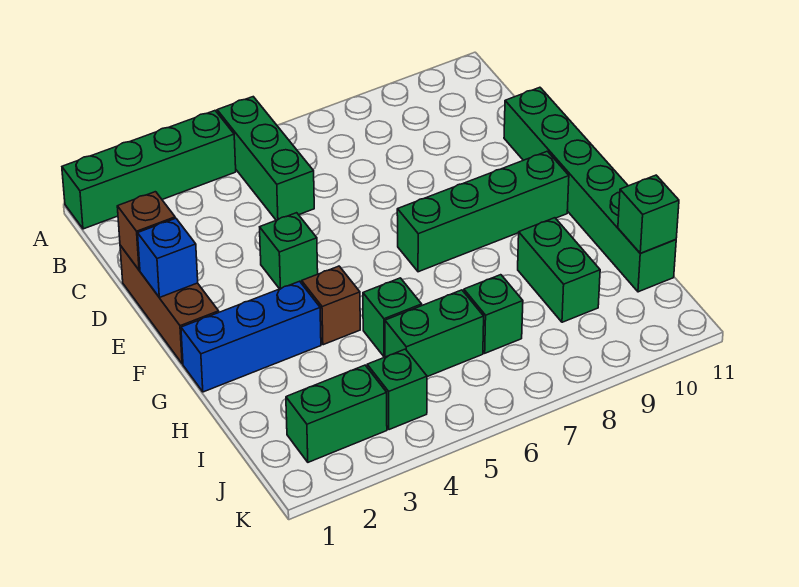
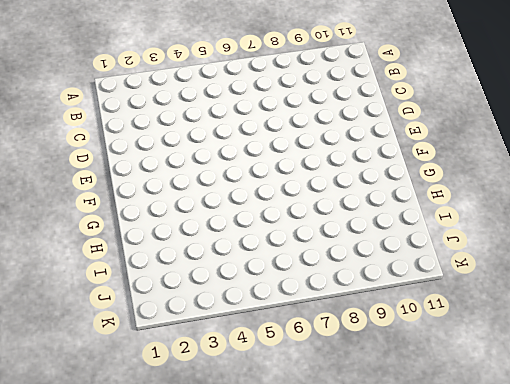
none -> green brick A1:A4 level 1
none -> green brick A5:C5 level 1
none -> brown brick D1:F1 level 1

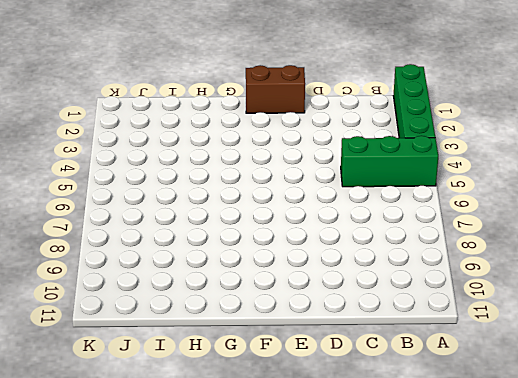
brown brick E1:F1 level 1 -> brown brick D1:F1 level 1
none -> green brick D11:I11 level 1
none -> green brick E4 level 1
none -> green brick F7:F10 level 1

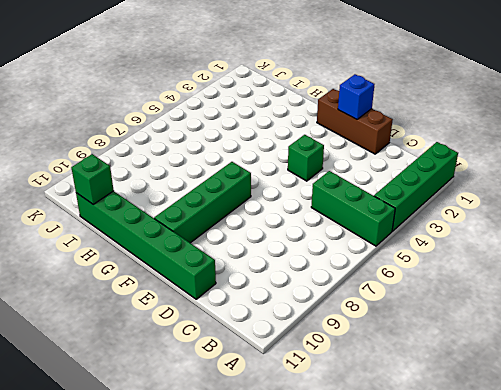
none -> blue brick G1:G3 level 1
none -> brown brick G4 level 1
none -> green brick H5 level 1

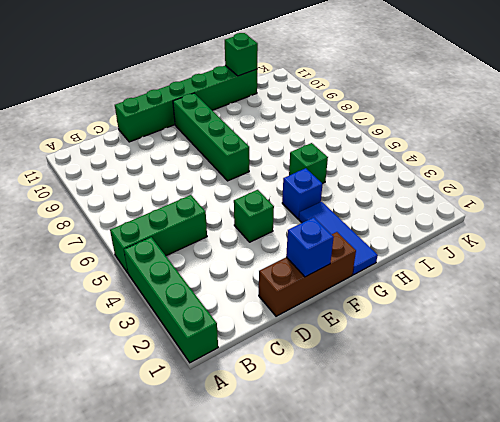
blue tile G1:G3 level 1 -> blue brick G1:G3 level 1
blue brick G4 level 1 -> brown brick G4 level 1
none -> green brick H9:I9 level 1
none -> green brick I5:I6 level 1
none -> green brick I7 level 1

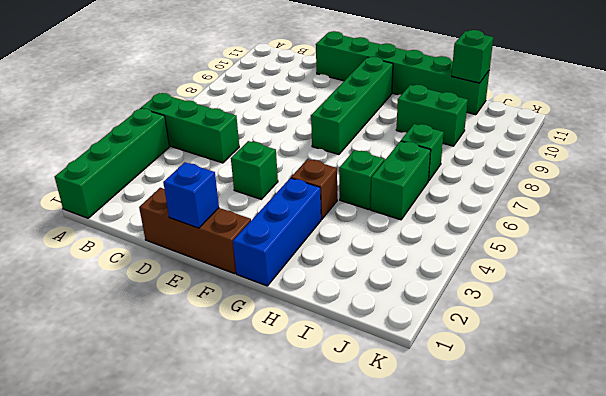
none -> green brick J2:J3 level 1
none -> green brick J4 level 1
none -> brown brick D1 level 2

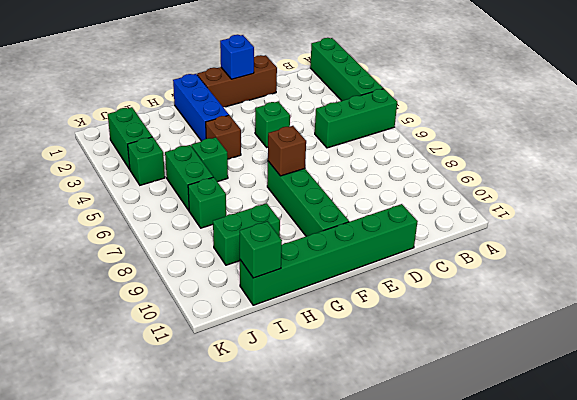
brown brick F7 level 2 -> brown brick D1 level 2

